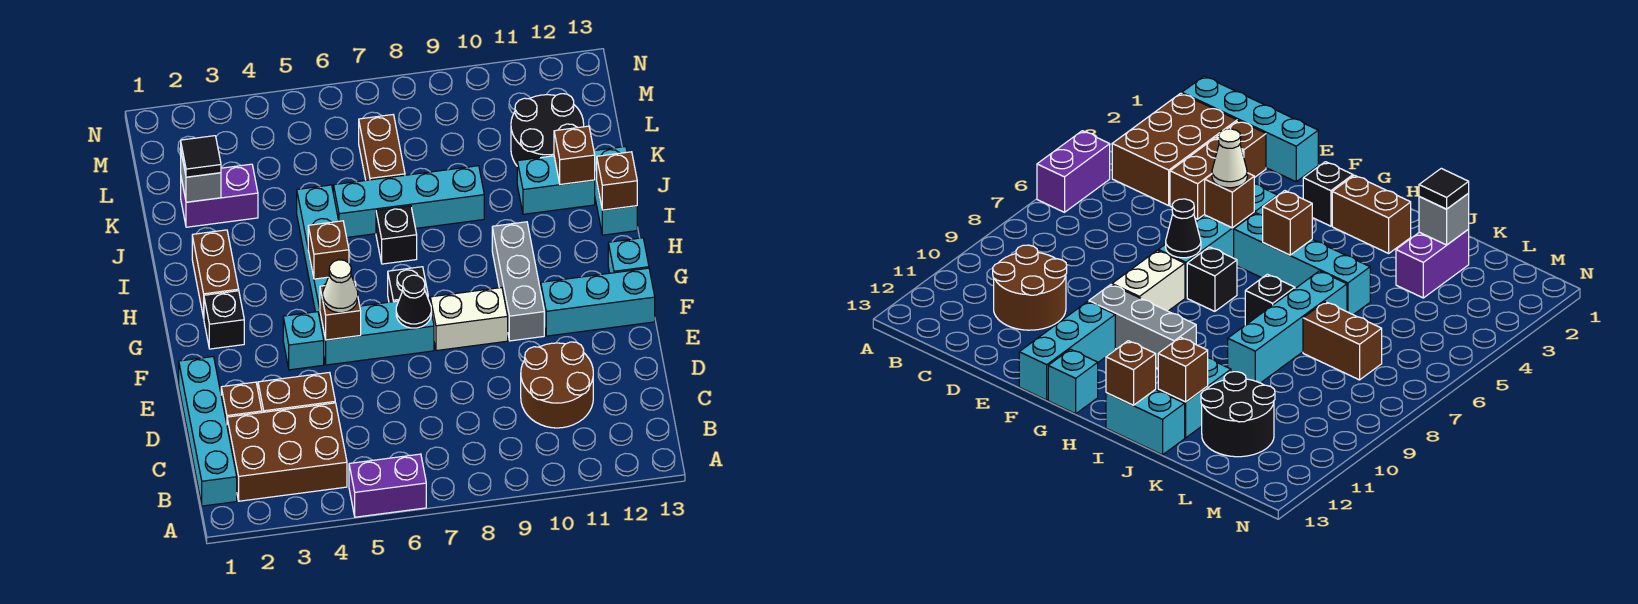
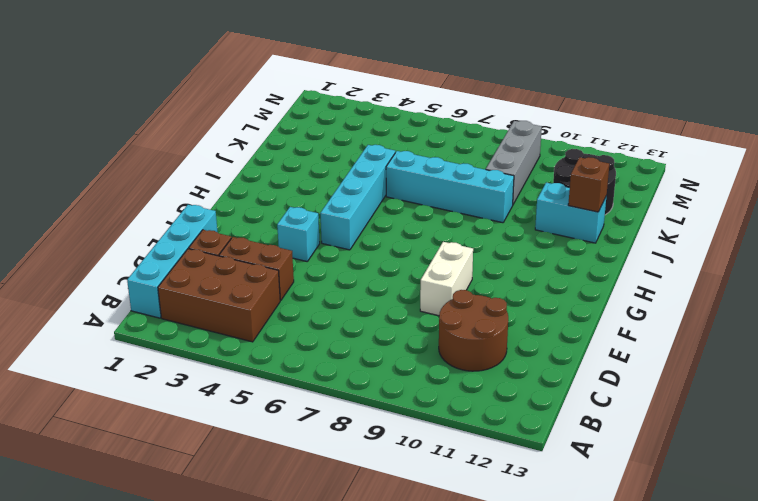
white brick E9:F9 level 1 -> white brick F8:F9 level 1
grey brick K9:M9 level 1 -> grey brick F10:H10 level 1
none -> purple brick A5:A6 level 1
none -> cyan brick F5:F7 level 1
none -> cyan brick F11:F13 level 1
none -> black brick G2 level 1

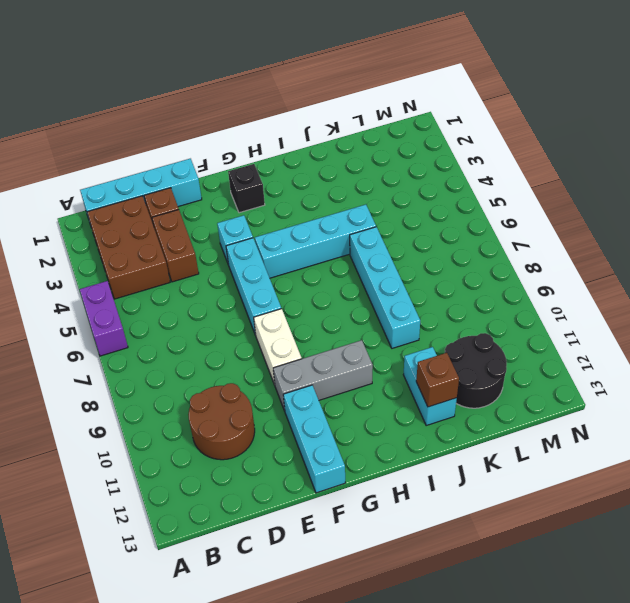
none -> black brick G7 level 1
none -> cyan brick G13 level 1
none -> brown brick H2:I2 level 1
none -> black brick I7 level 1

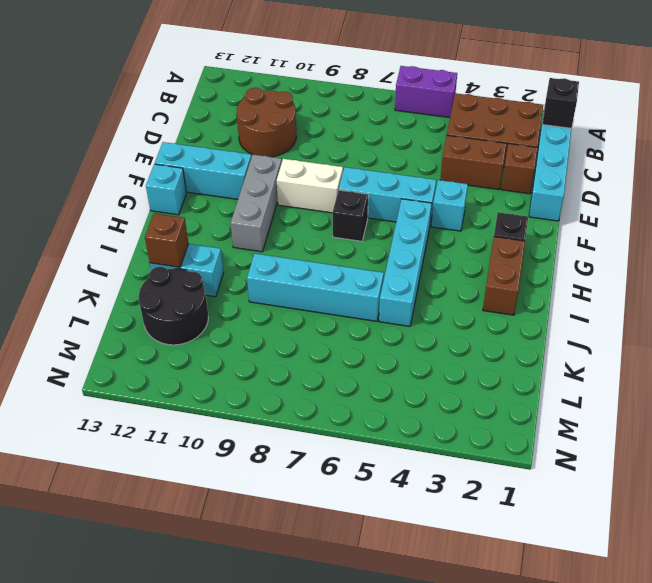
black brick B1 level 2 -> black brick I7 level 1
none -> cyan brick I13:J13 level 1
none -> purple brick K2:K3 level 1
none -> brown brick K7:L7 level 1
none -> brown brick F5 level 2

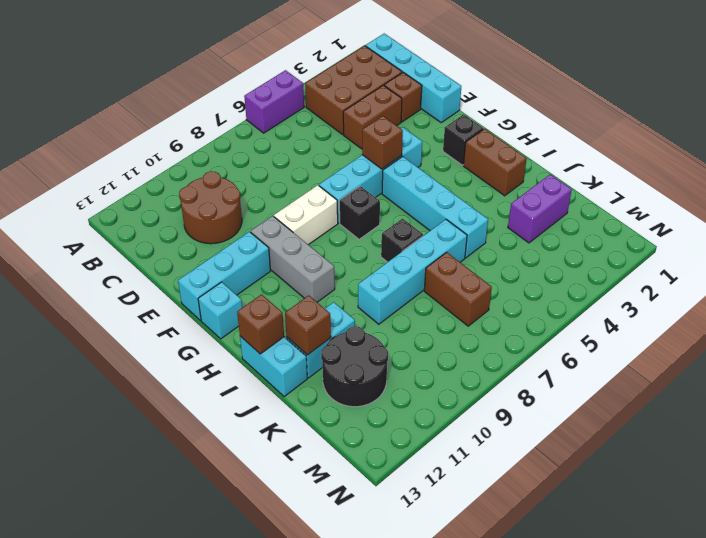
none -> black cone F7 level 2
none -> brown brick H5 level 2
none -> grey brick K2 level 2
none -> white cone F5 level 3

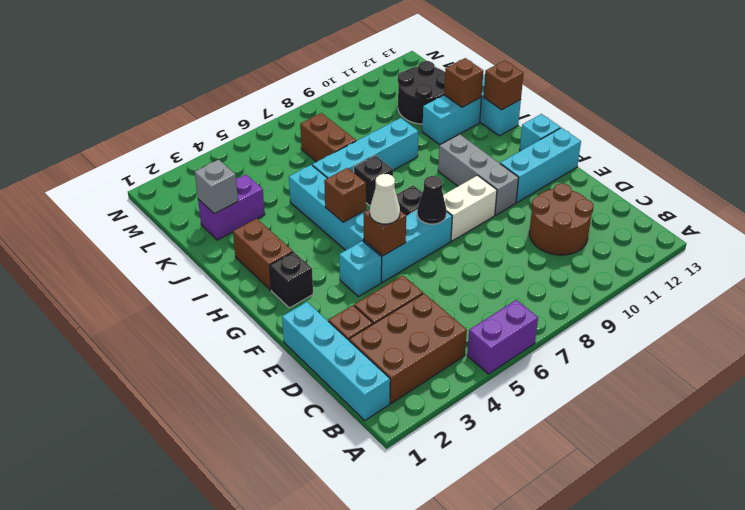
none -> black tile K2 level 3

